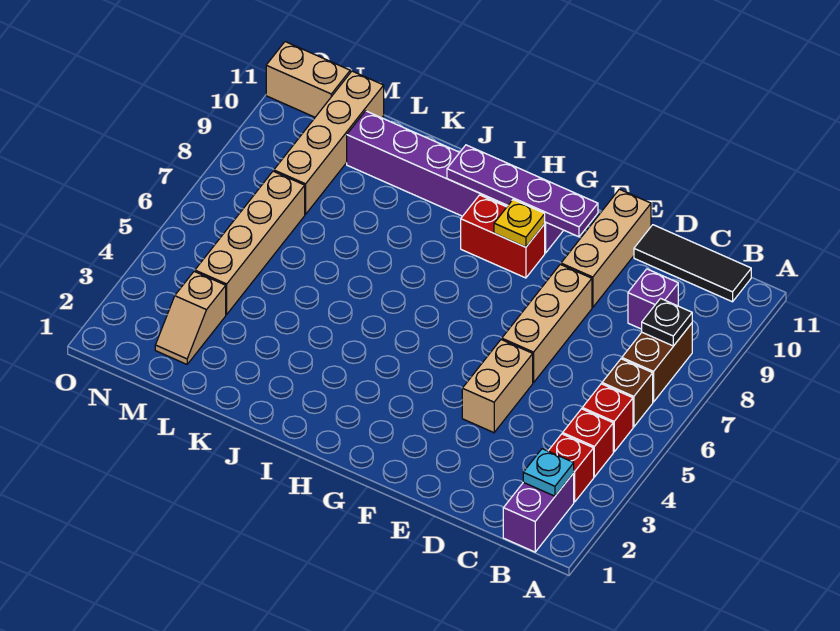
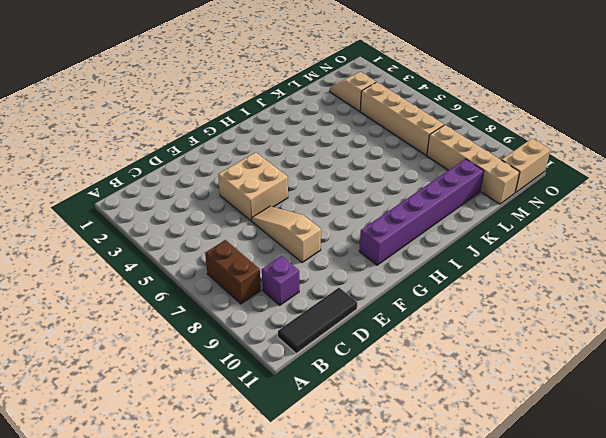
tan brick E4:F5 level 1 -> tan brick E4:E5 level 1
tan slope E6:E8 level 1 top 8 -> tan brick E6:E8 level 1
none -> purple brick B1:B2 level 1
none -> red brick B3 level 1
none -> red brick B4 level 1

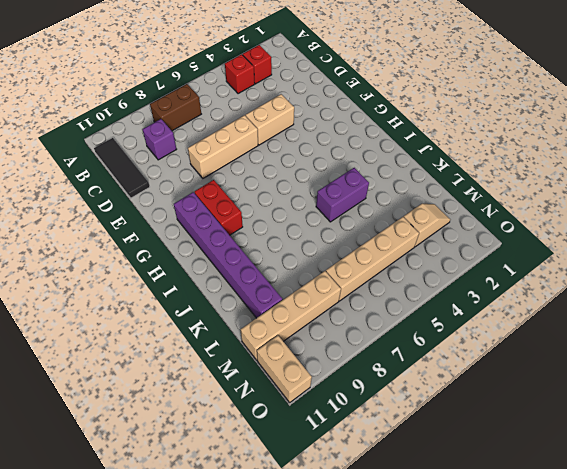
purple brick J4:J5 level 1 -> purple brick B1:B2 level 1
none -> red brick B5 level 1
none -> brown brick B6 level 1
none -> tan brick E9:E11 level 1

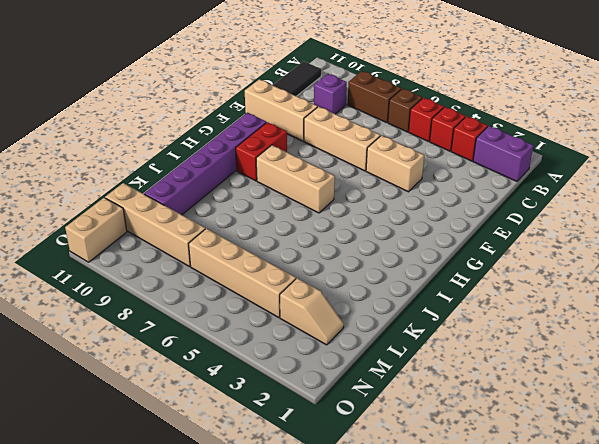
tan brick H6:H8 level 1 -> none
none -> cyan plate B2 level 2
none -> black plate B8 level 2
none -> purple plate F10:I10 level 2

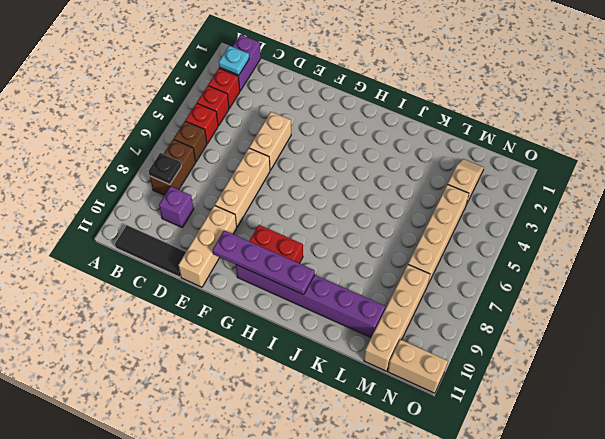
none -> yellow plate G9 level 2

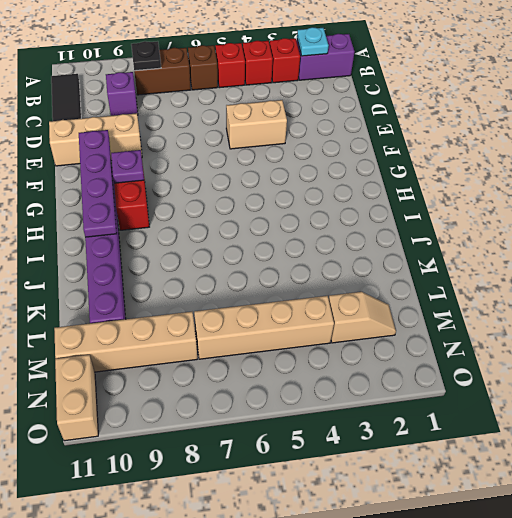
purple plate G9 level 2 -> yellow plate G9 level 2
none -> tan brick E6:E8 level 1

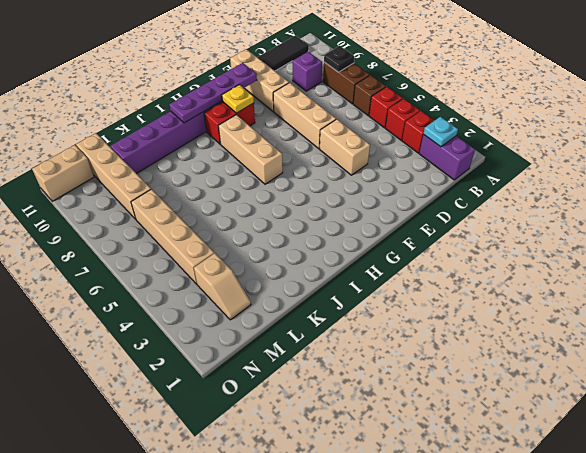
tan brick H6:H8 level 1 -> none

